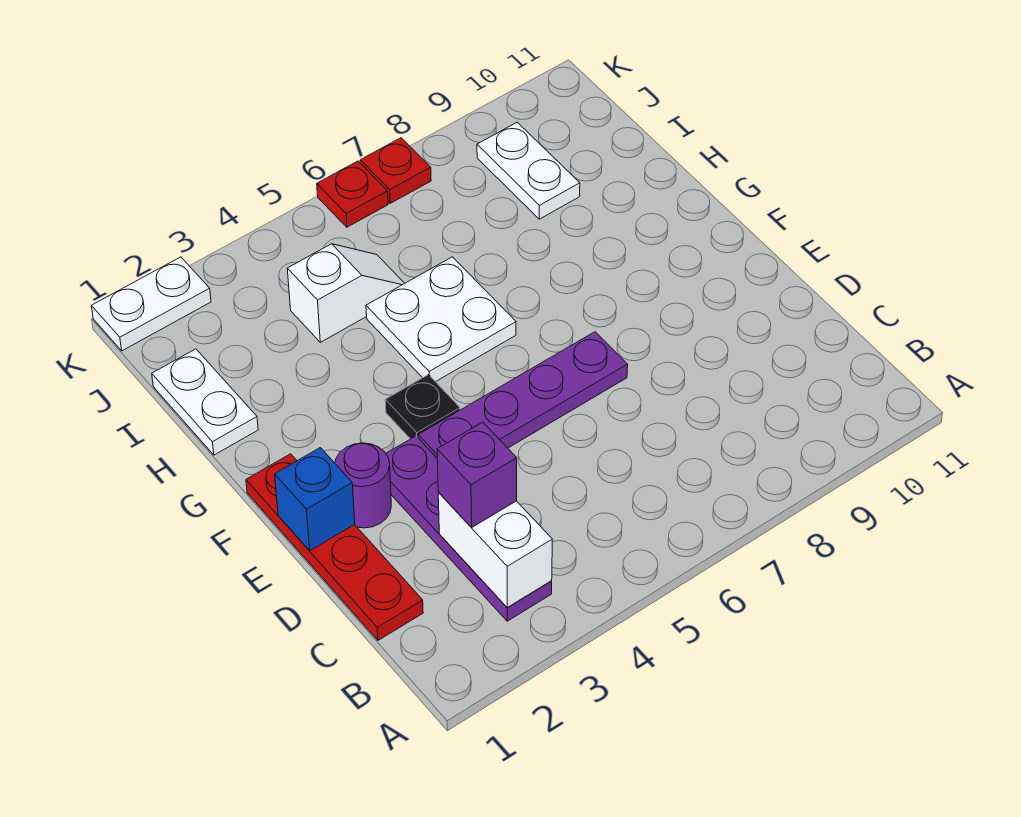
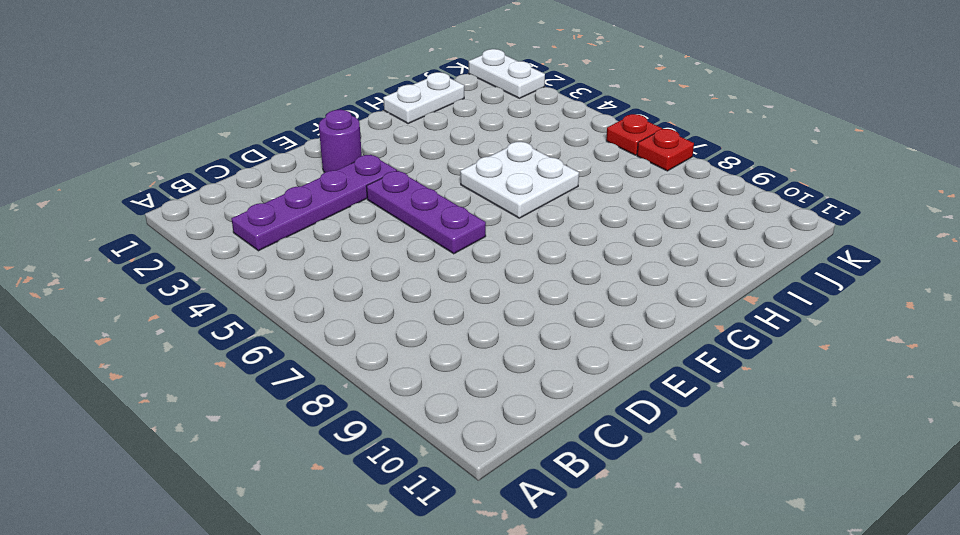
purple plate E4:E6 level 1 -> purple plate E4:E7 level 1
none -> red plate C1:F1 level 1
none -> black plate F4 level 1
none -> white slope I4:I5 level 1 top 4

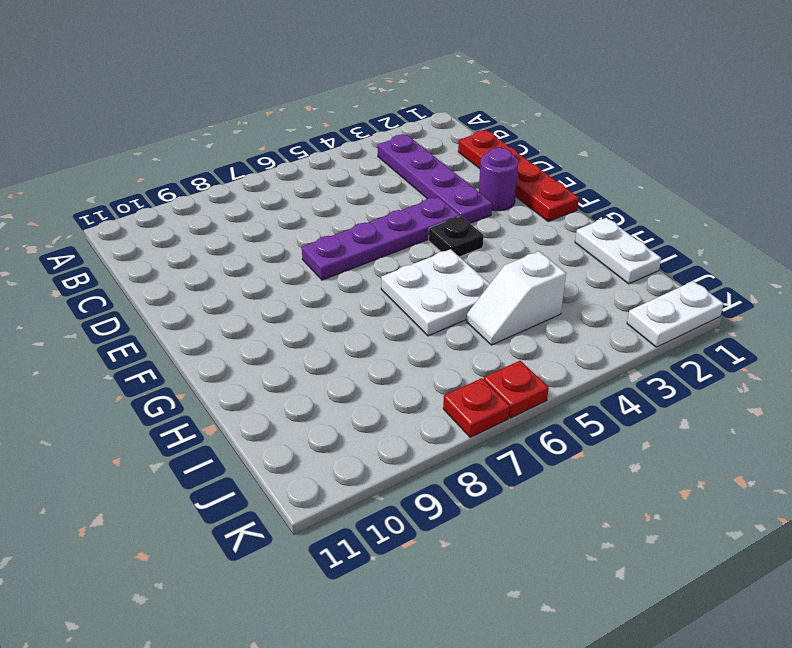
none -> white plate I9:J9 level 1
none -> white brick B3:C3 level 2
none -> blue brick E1 level 2

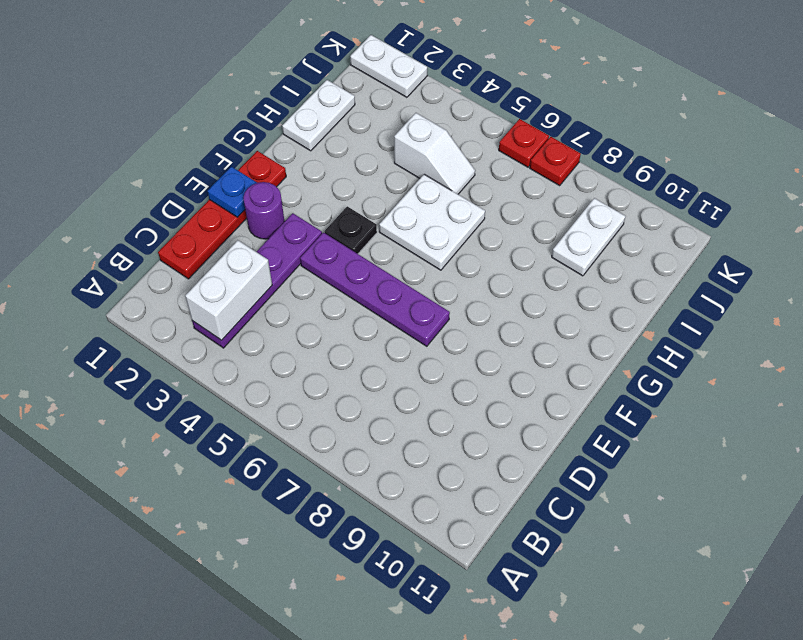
blue plate E1 level 2 -> blue brick E1 level 2
none -> purple brick C3 level 3

